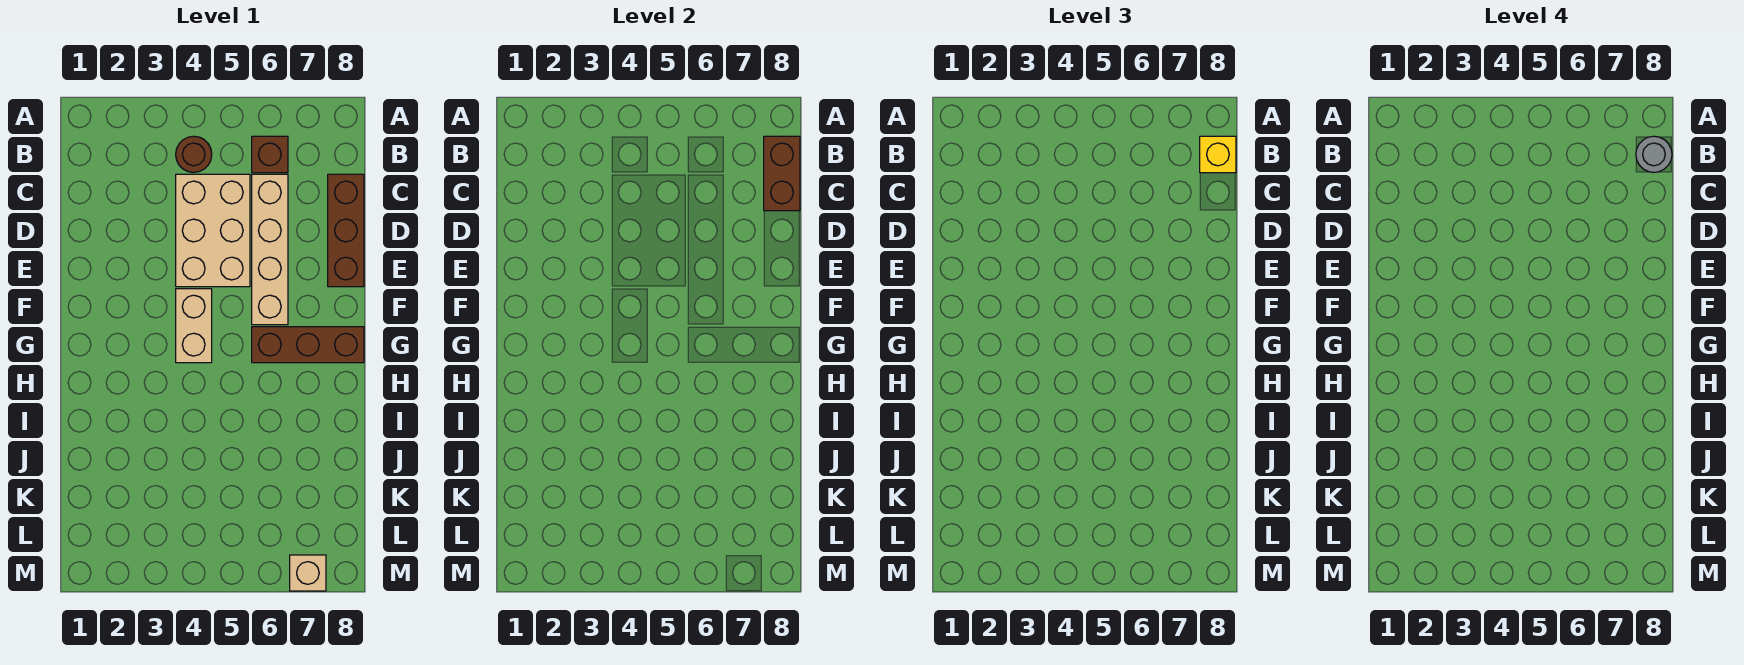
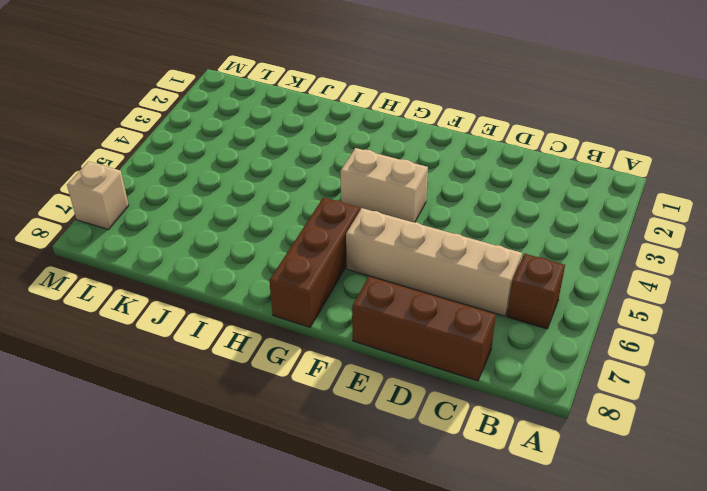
none -> brown round brick B4 level 1
none -> tan brick C4:E5 level 1

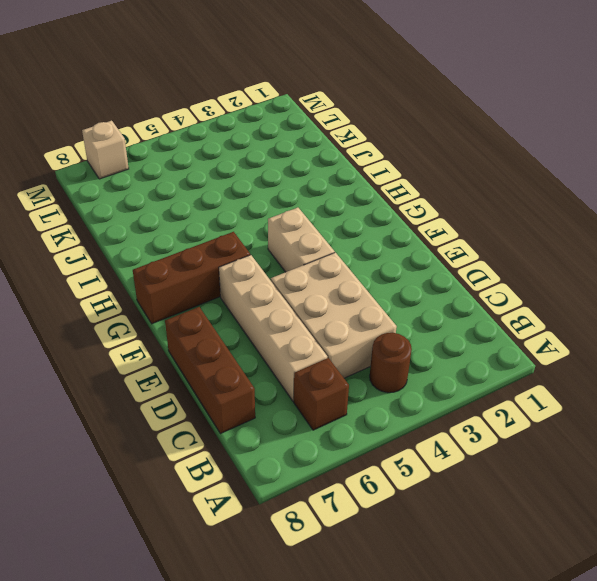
none -> brown brick B8:C8 level 2
none -> yellow brick B8 level 3

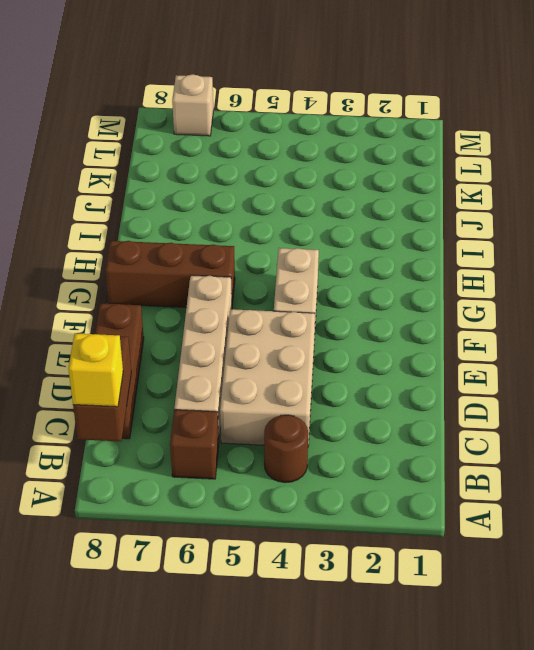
none -> grey round brick B8 level 4

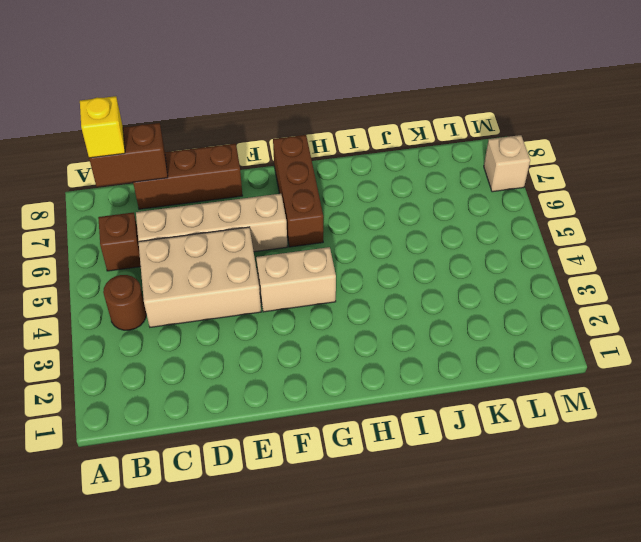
none -> grey round brick B8 level 4

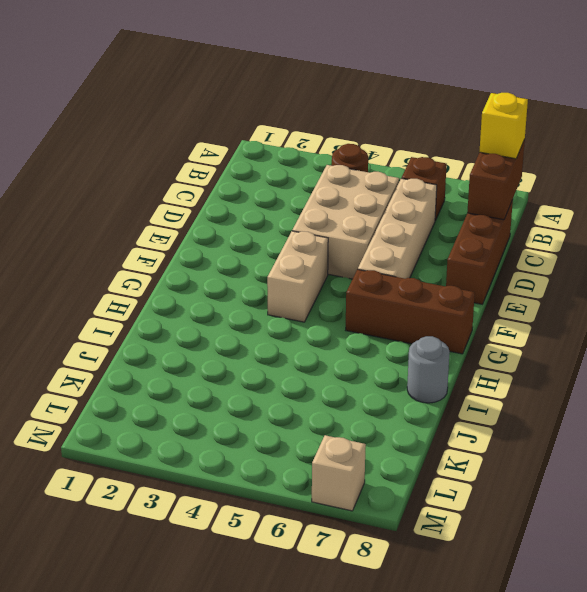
grey round brick I8 level 1 -> grey round brick B8 level 4

